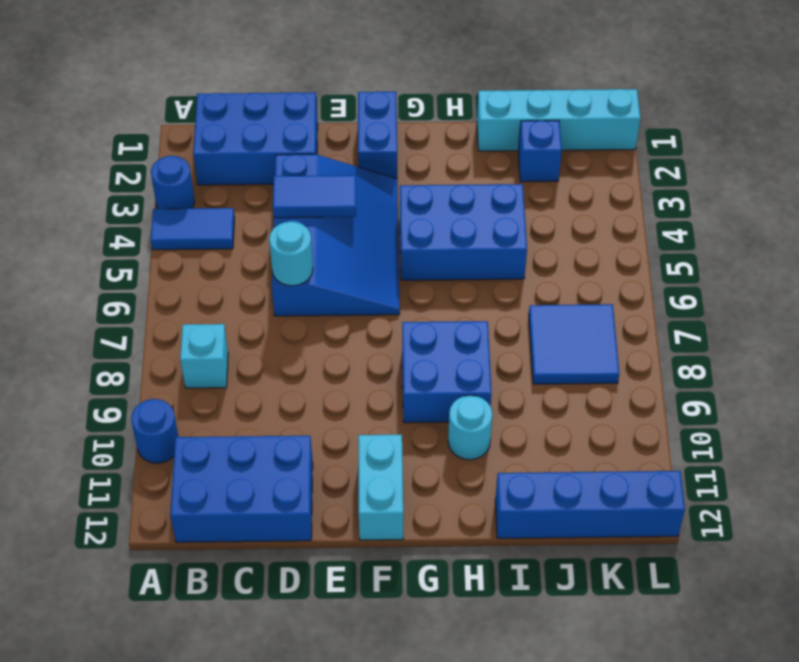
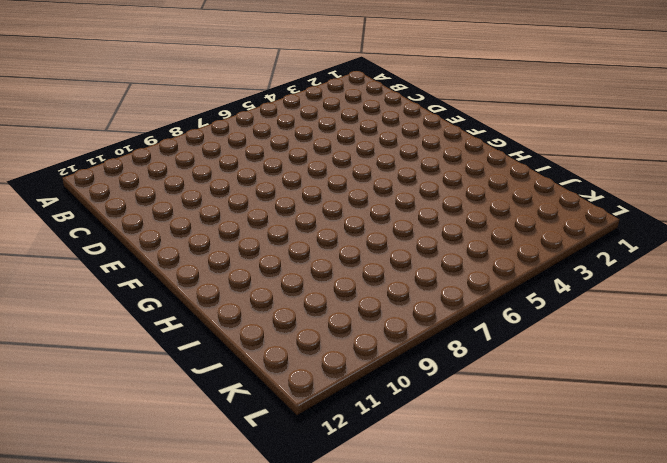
none -> blue round brick A3 level 1
none -> blue tile A4:B4 level 1
none -> blue round brick A10 level 1

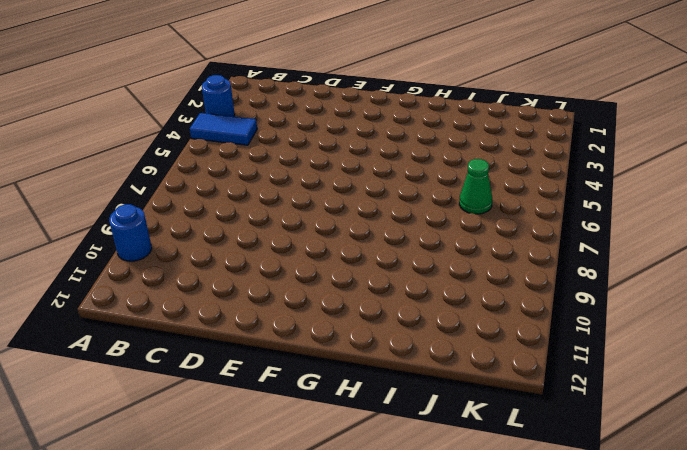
green cone J6 level 1 -> none
none -> blue brick B1:D2 level 1
none -> cyan brick B8 level 1
none -> blue brick B11:D12 level 1

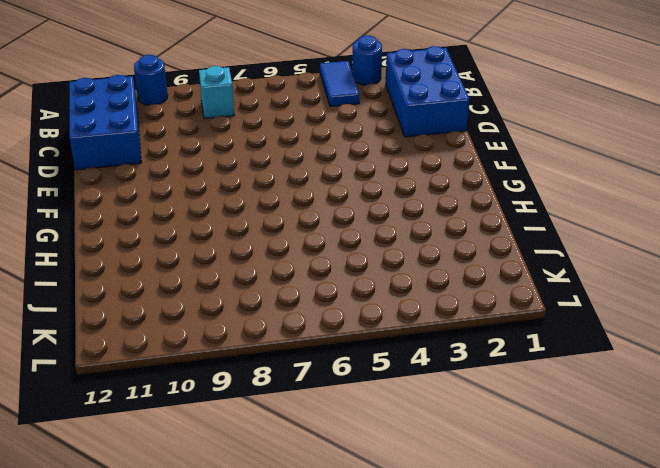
none -> blue slope D3:F6 level 1 top D
none -> blue brick F1:F2 level 1
none -> cyan brick F11:F12 level 1

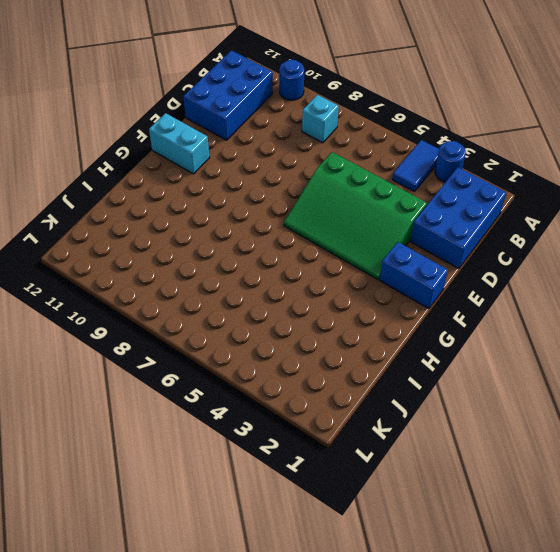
green slope D3:F6 level 1 top D -> blue slope D3:F6 level 1 top D
none -> blue brick G4:I5 level 1
none -> blue brick G8:H9 level 1
none -> cyan round brick H10 level 1

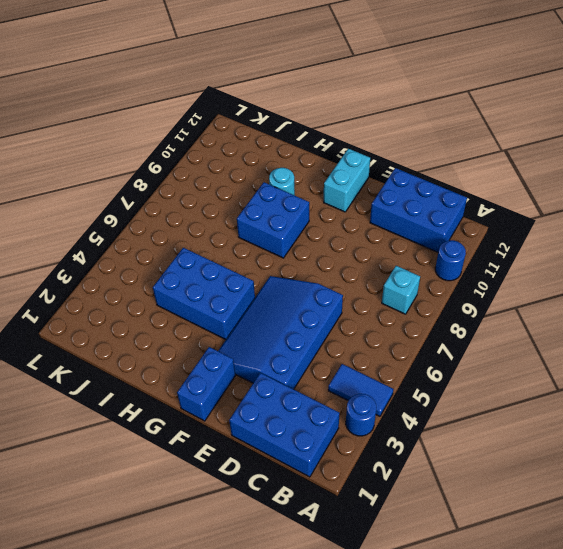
none -> cyan brick I1:L1 level 1
none -> blue brick I12:L12 level 1
none -> blue brick J2 level 1

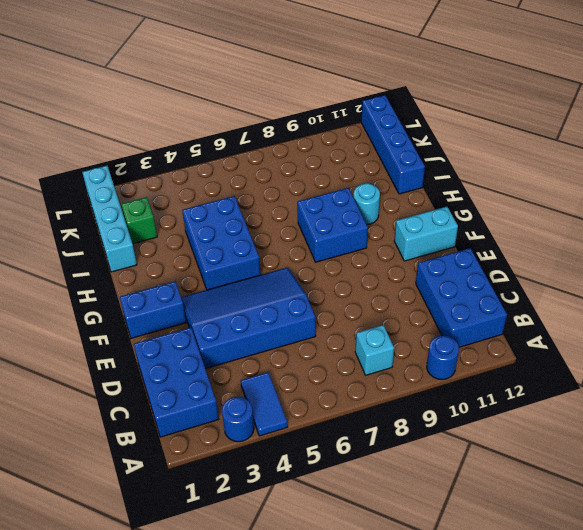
green brick J2 level 1 -> blue brick J2 level 1
none -> blue tile J7:K8 level 1
none -> blue tile D4:E4 level 2
none -> cyan round brick D6 level 2

